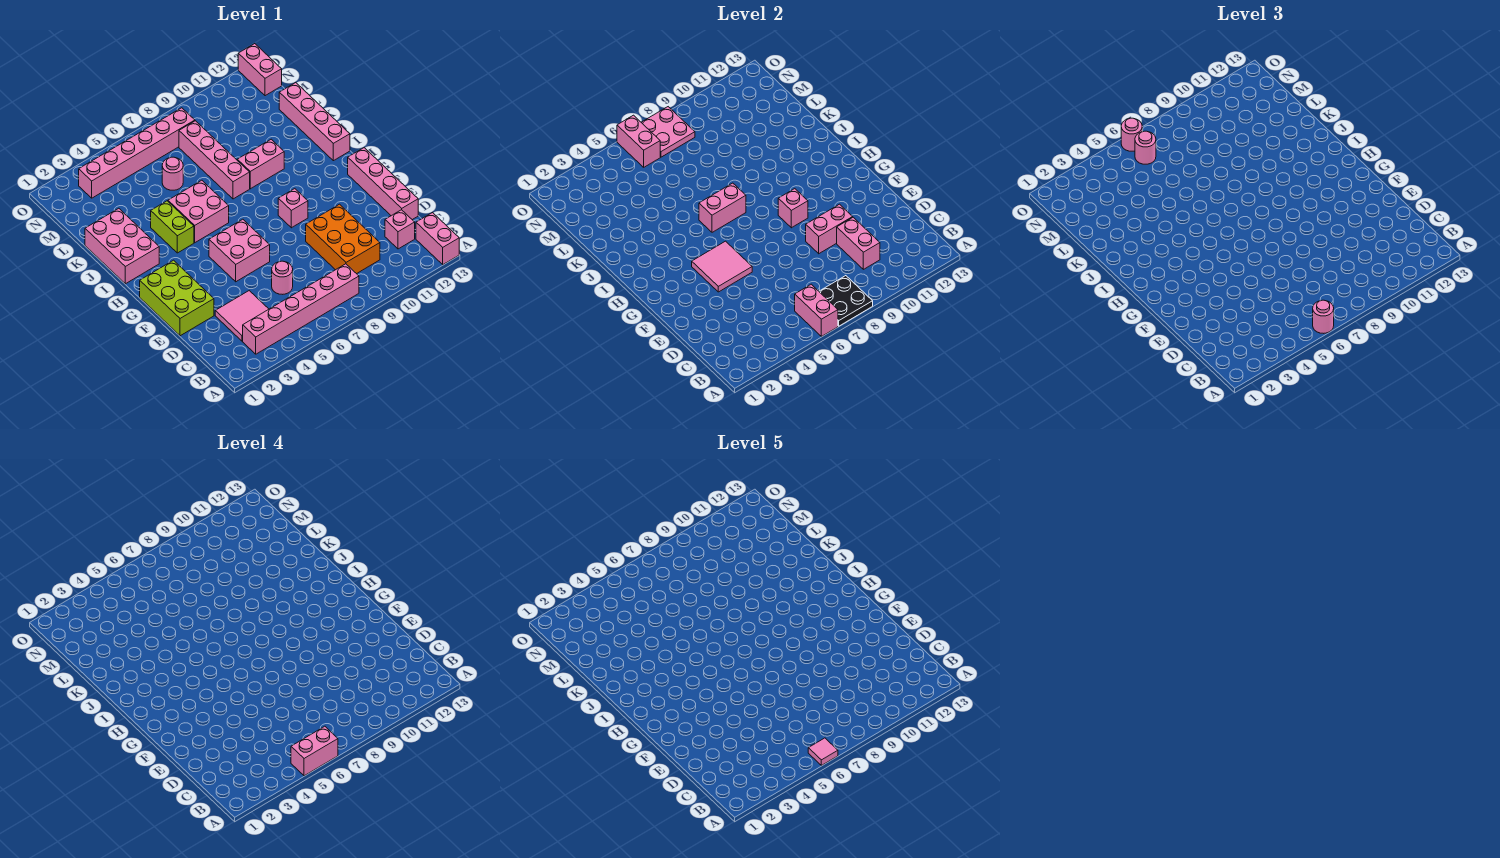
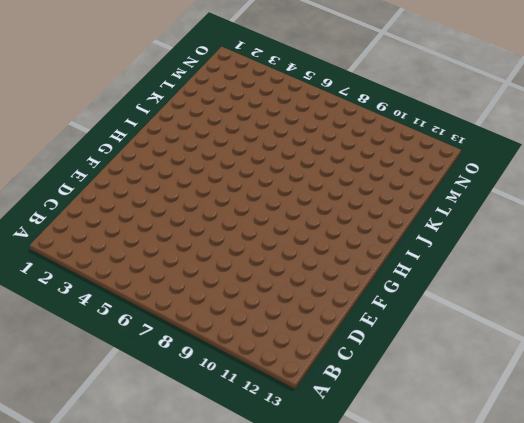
none -> pink brick A13:B13 level 1
none -> pink brick B3:B8 level 1
none -> pink tile C3:D4 level 1
none -> orange brick C9:E10 level 1

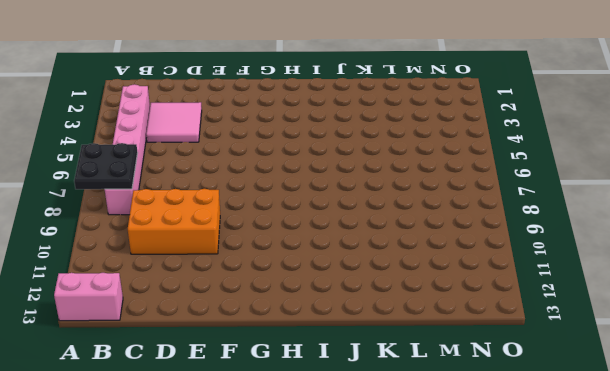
none -> pink brick C12 level 1
none -> pink round brick D6 level 1
none -> pink brick D13:G13 level 1
none -> lime brick E1:G2 level 1

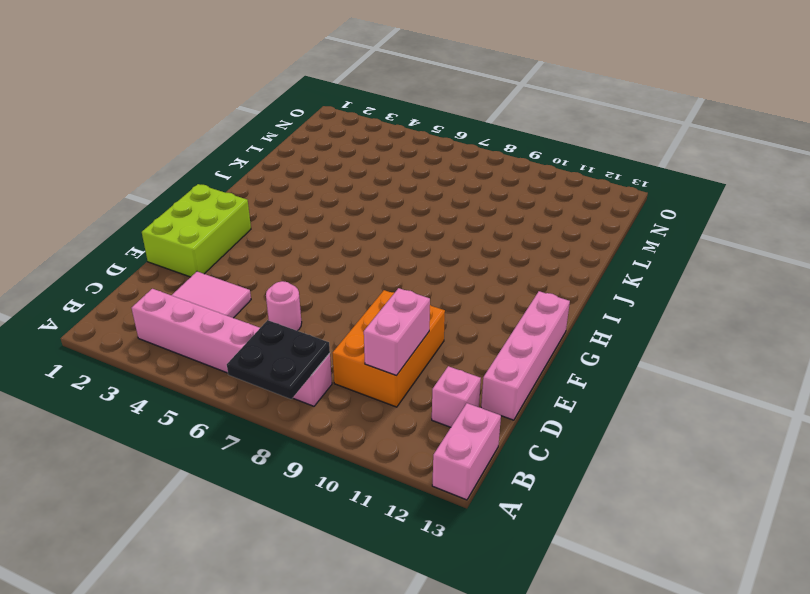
none -> pink brick F5:G6 level 1
none -> pink brick G9 level 1
none -> pink brick I1:K2 level 1
none -> lime brick I4:J4 level 1

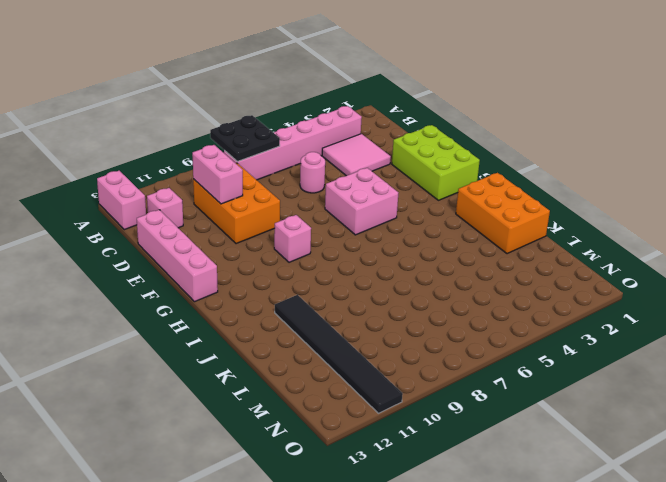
orange brick I1:K2 level 1 -> pink brick I1:K2 level 1
black tile J11:O11 level 1 -> none
none -> lime brick I4:J4 level 1
none -> pink brick I5:J6 level 1
none -> pink brick I13:L13 level 1
none -> pink brick J8:M8 level 1

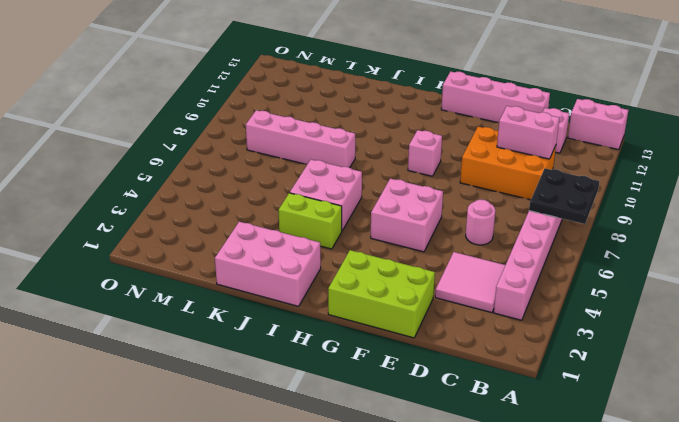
none -> pink brick I13:L13 level 1
none -> pink brick J9:J10 level 1
none -> pink round brick L6 level 1
none -> pink brick N3:N8 level 1

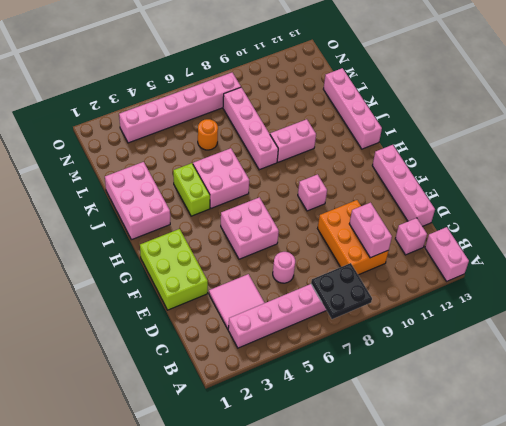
orange round brick L6 level 1 -> pink round brick L6 level 1
none -> pink brick N13:O13 level 1
none -> pink brick A6:B6 level 2
none -> pink brick E9:E10 level 2
none -> pink tile F4:G5 level 2

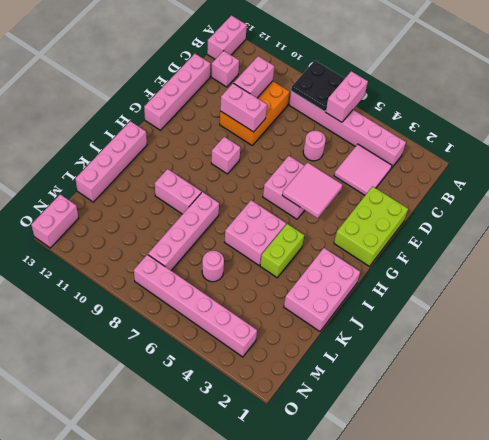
none -> pink brick G9 level 2
none -> pink brick I6:I7 level 2
none -> pink brick N6:O6 level 2
none -> pink plate N7:O8 level 2

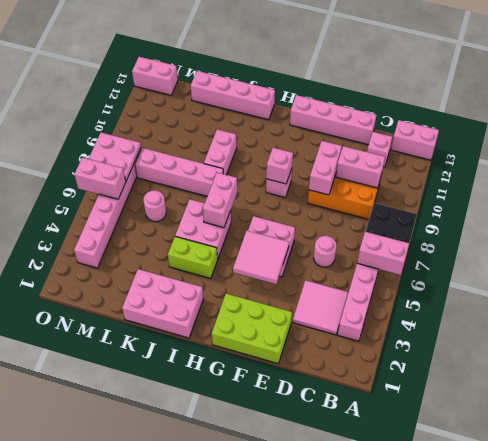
none -> pink round brick A6 level 3
none -> pink round brick N6 level 3
none -> pink round brick O6 level 3
none -> pink brick A5:A6 level 4

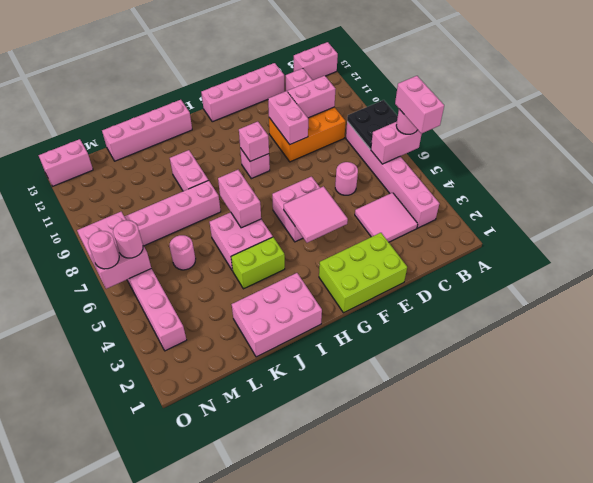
none -> pink tile A6 level 5

